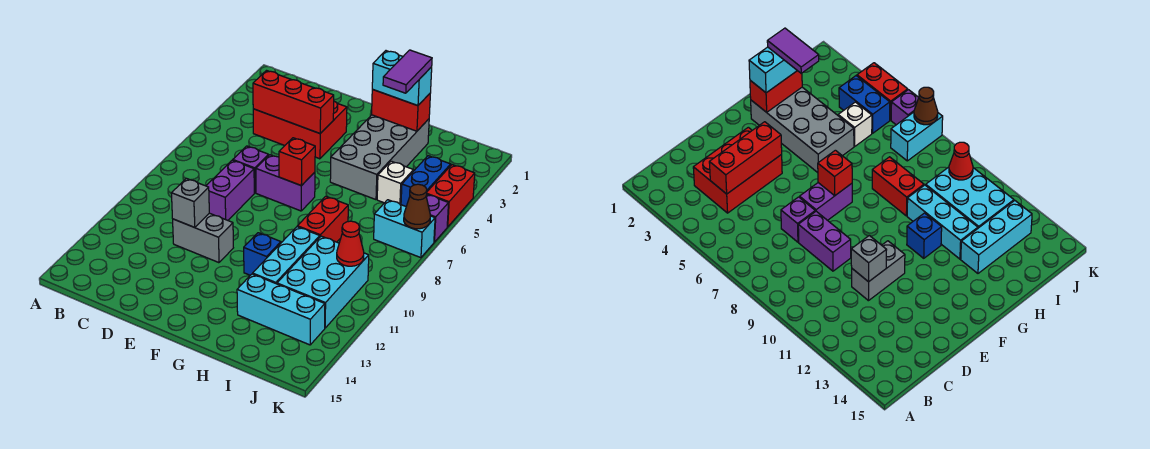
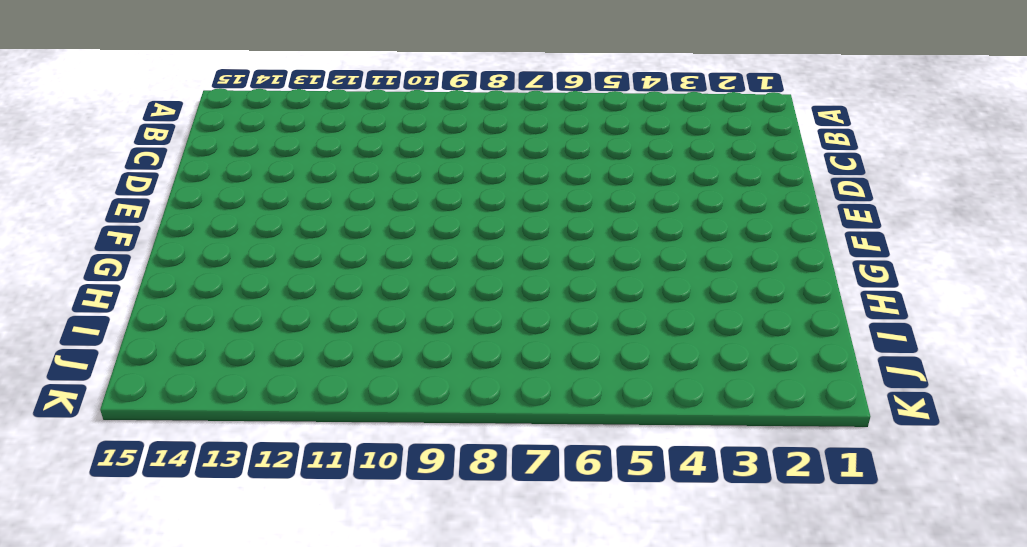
none -> red brick C3:E4 level 1
none -> purple brick D7 level 1
none -> purple brick D8:D9 level 1

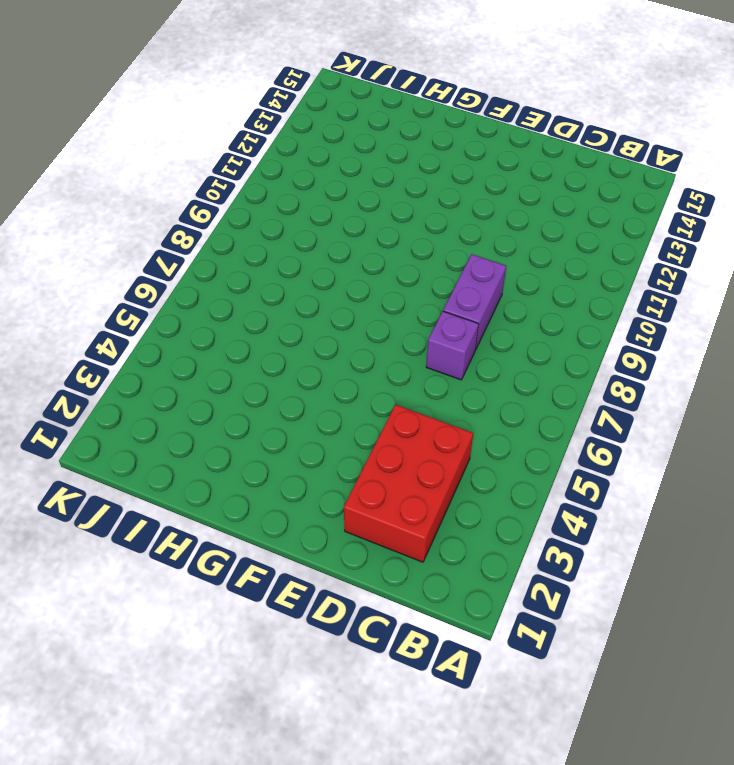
red brick C2:D4 level 1 -> red brick C3:E4 level 1
none -> grey brick D11:E11 level 1
none -> purple brick E7:F7 level 1
none -> grey brick G2:H5 level 1

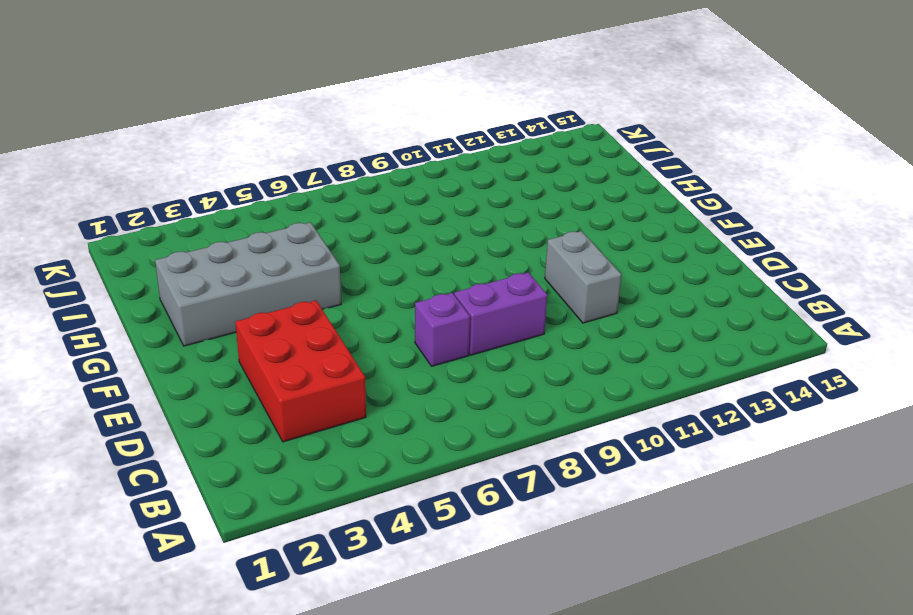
none -> purple brick E7:F7 level 1
none -> blue brick G11 level 1
none -> red brick H8:H9 level 1

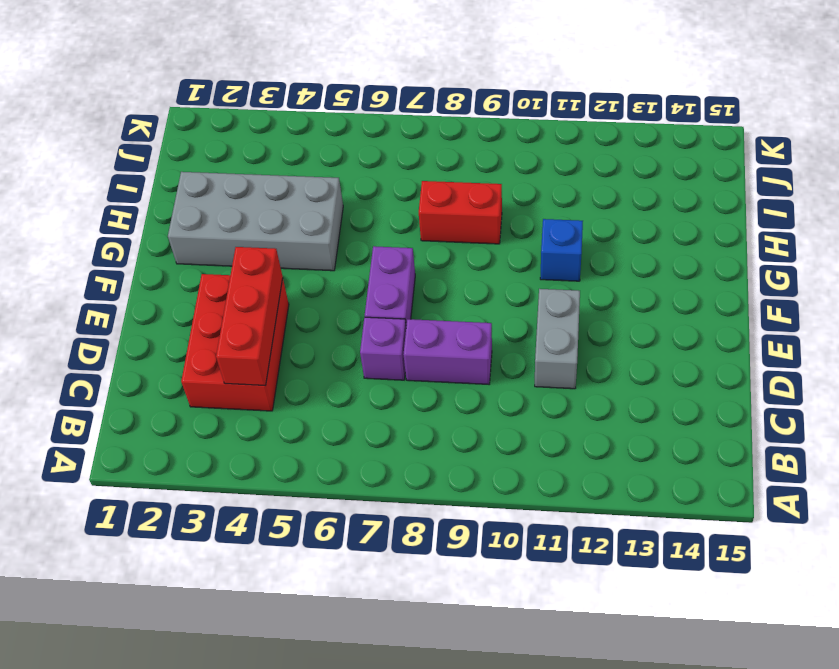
none -> cyan brick H10:H12 level 1
none -> cyan brick H13:J13 level 1
none -> white brick I5 level 1

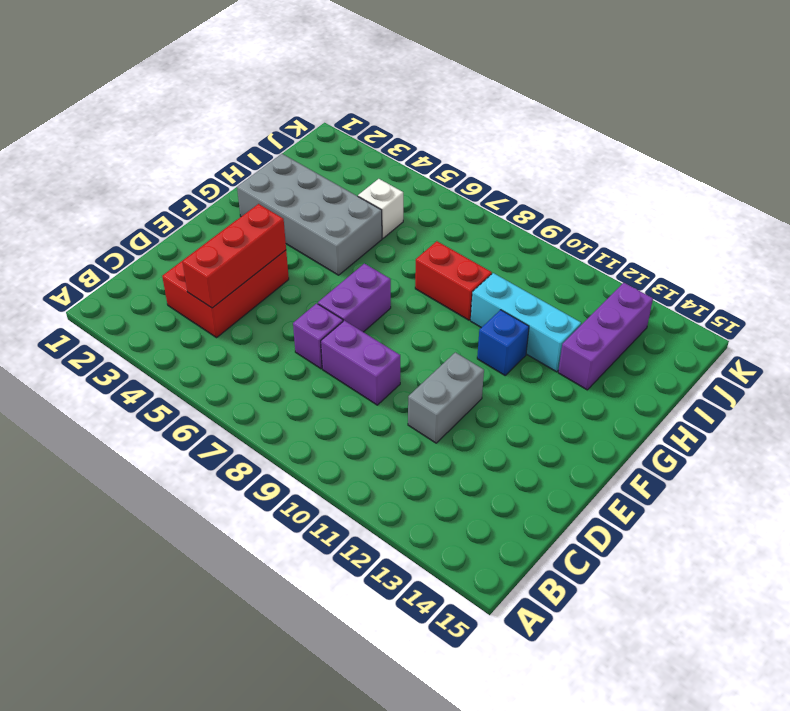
purple brick H13:J13 level 1 -> cyan brick H13:J13 level 1
none -> cyan brick I10:J12 level 1
none -> blue brick J4:J5 level 1
none -> cyan brick J7:K7 level 1

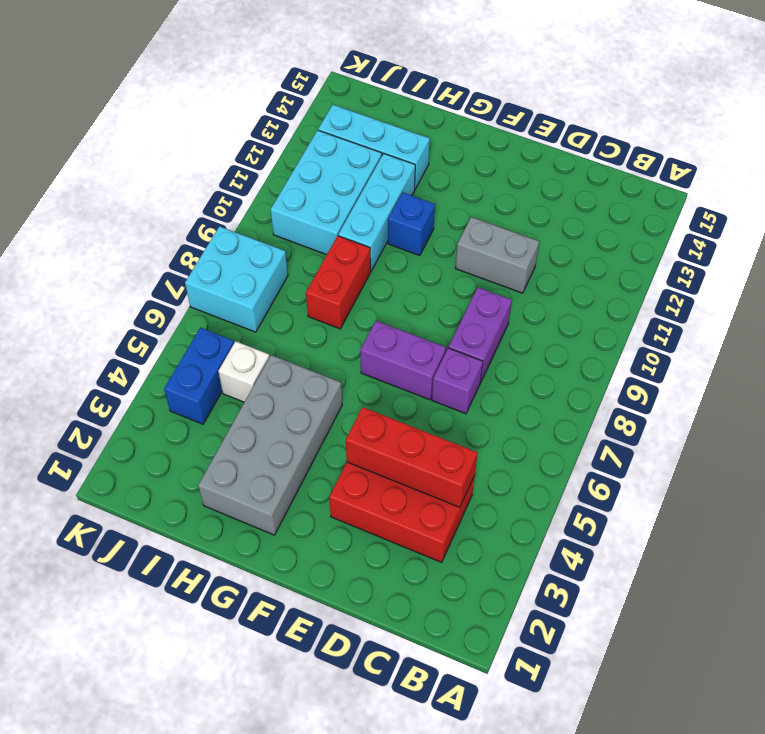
cyan brick J7:K8 level 1 -> cyan brick J7:K7 level 1
none -> red brick K4:K5 level 1
none -> purple brick K6 level 1
none -> grey brick D11 level 2

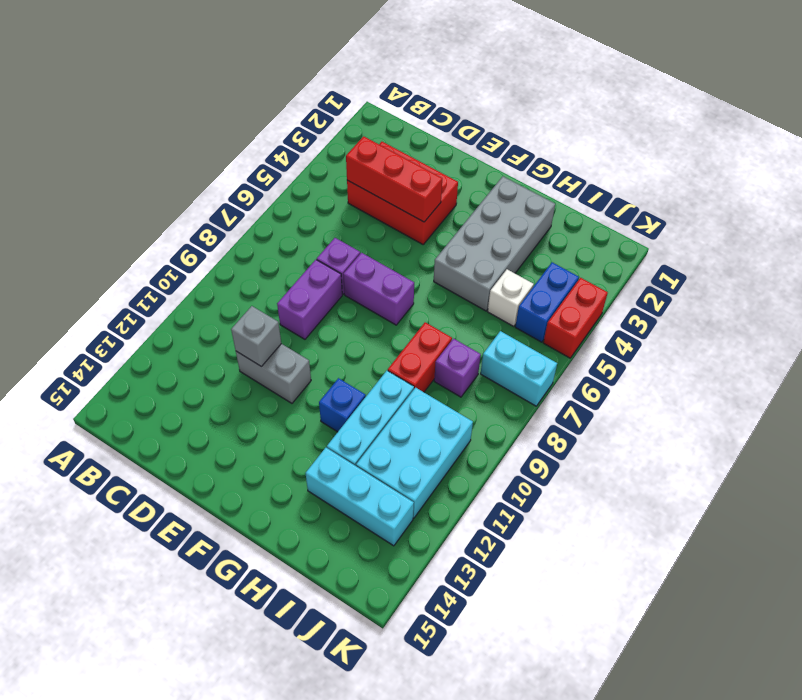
purple brick I8 level 1 -> purple brick K6 level 1
none -> red brick F7 level 2
none -> red brick G2:H2 level 2
none -> red cone J10 level 2

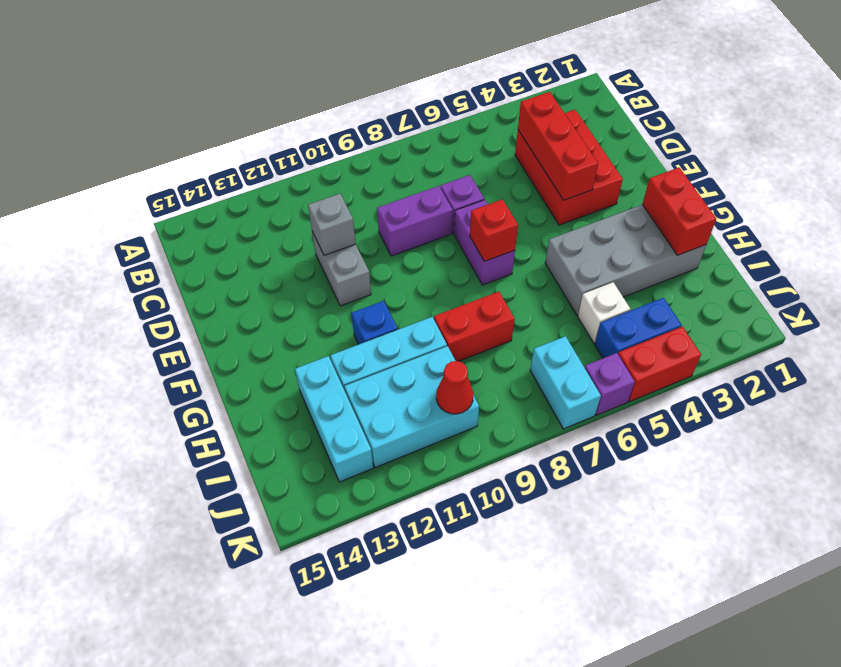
none -> brown cone K7 level 2
none -> cyan brick G2:H2 level 3
none -> purple tile H2:H3 level 4

